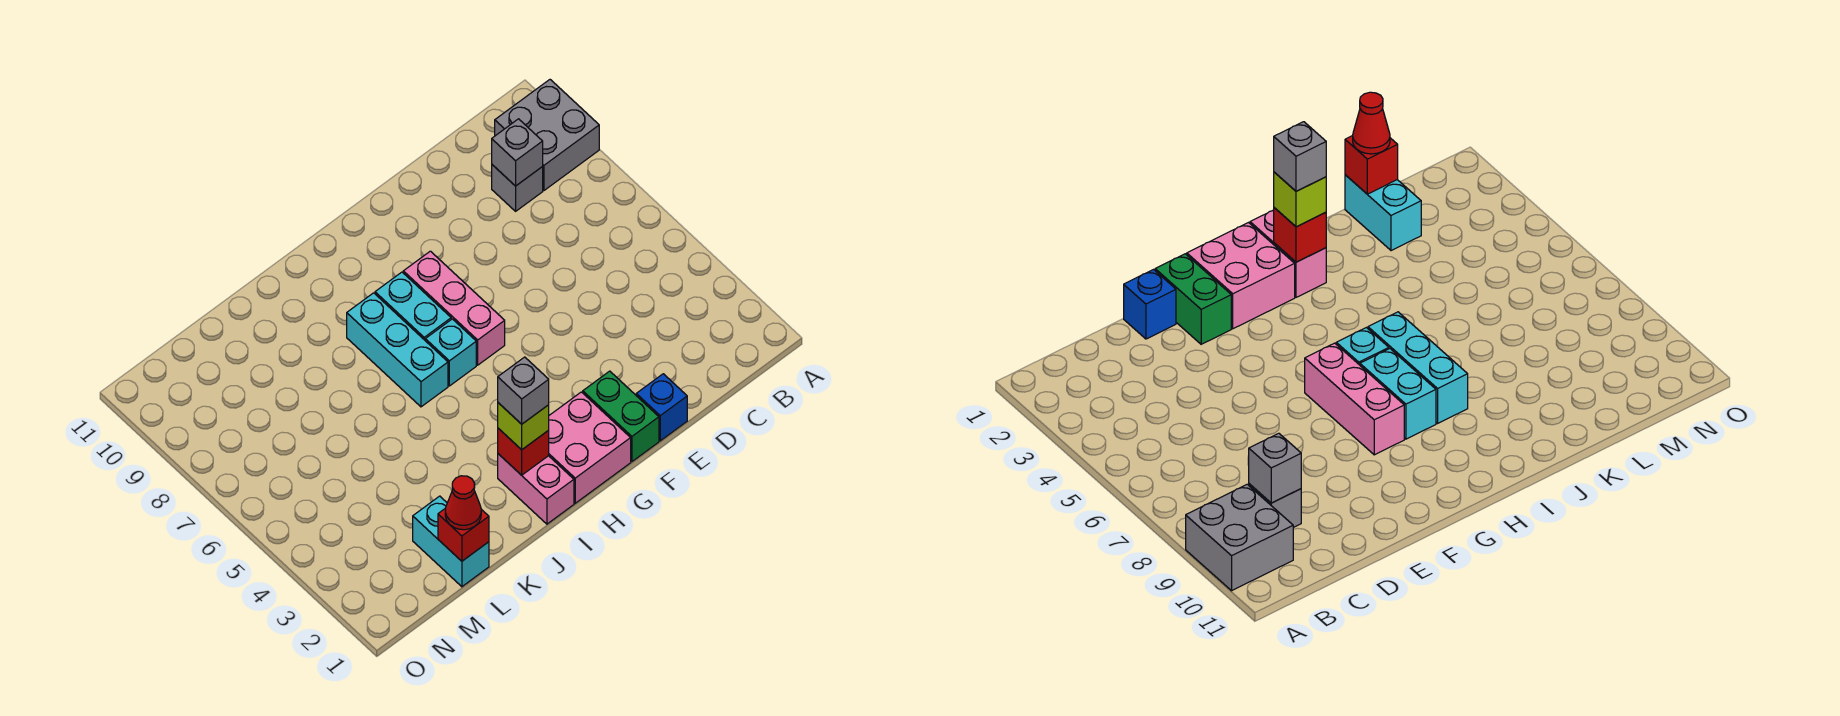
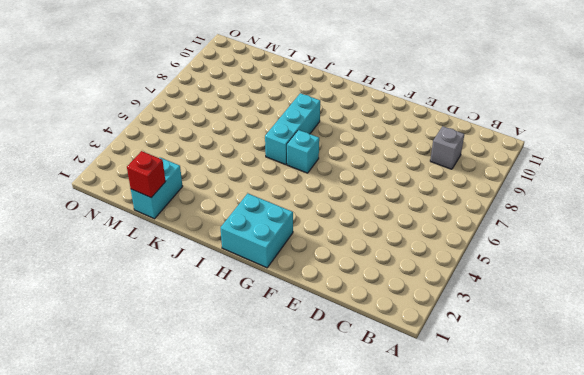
cyan brick G1:H2 level 1 -> pink brick G1:H2 level 1
none -> grey brick A9:B10 level 1
none -> blue brick E1 level 1
none -> green brick F1:F2 level 1

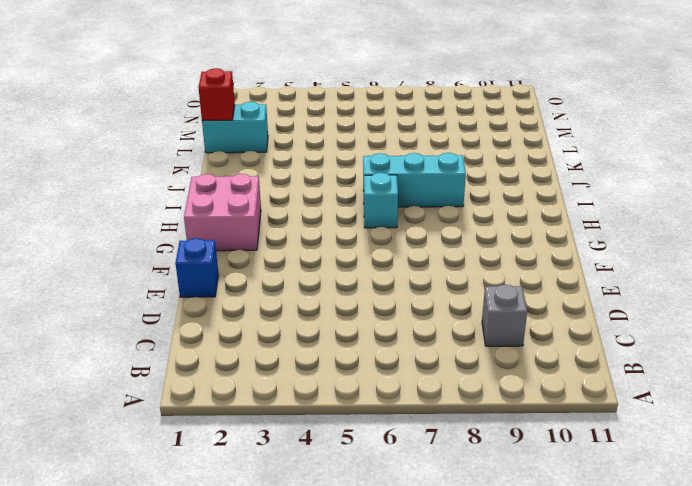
none -> grey brick A9:B10 level 1
none -> green brick F1:F2 level 1
none -> pink brick G6:G8 level 1

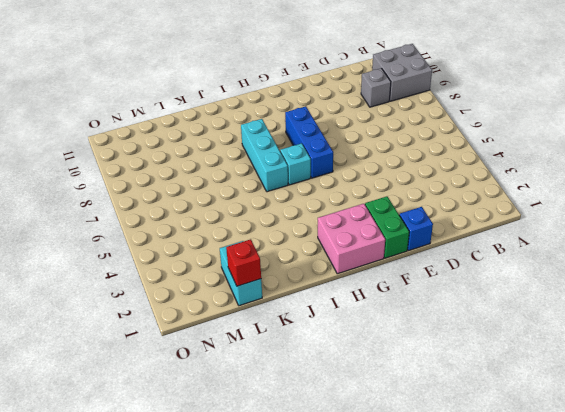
blue brick G6:G8 level 1 -> pink brick G6:G8 level 1
none -> cyan brick H7:H8 level 1
none -> pink brick I1:I2 level 1
none -> grey brick C9 level 2

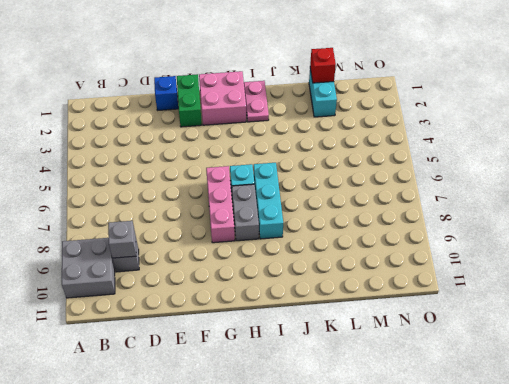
grey brick H7:H8 level 1 -> cyan brick H7:H8 level 1
pink plate I1:I2 level 1 -> pink brick I1:I2 level 1
none -> red brick I2 level 2
none -> lime brick I2 level 3
none -> red cone L1 level 3

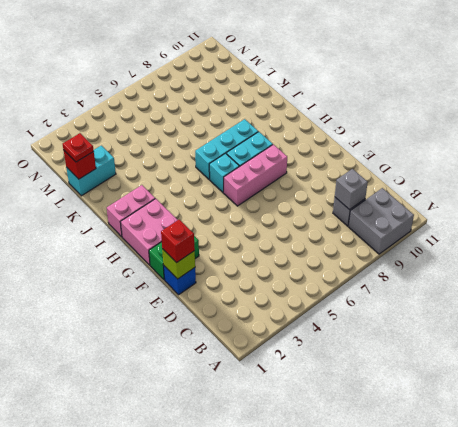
lime brick E1 level 2 -> lime brick I2 level 3
red brick E1 level 3 -> red brick I2 level 2
red plate L1 level 3 -> red cone L1 level 3
none -> grey brick I2 level 4

